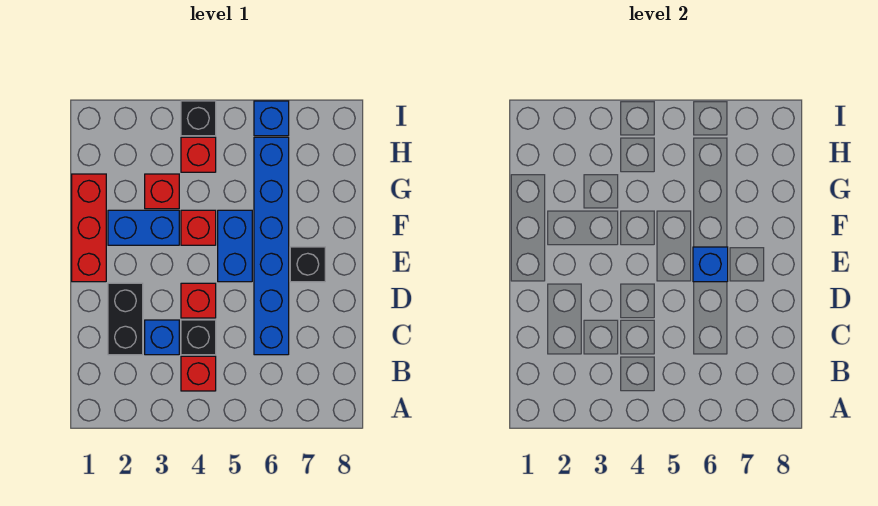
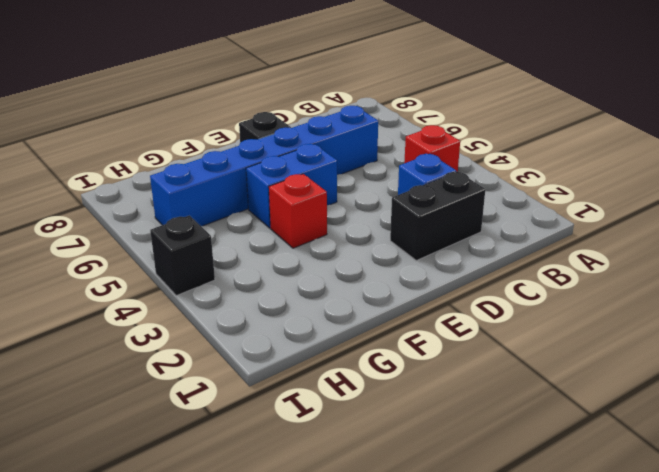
none -> black brick C4 level 1
none -> red brick D4 level 1
none -> red brick E1:G1 level 1

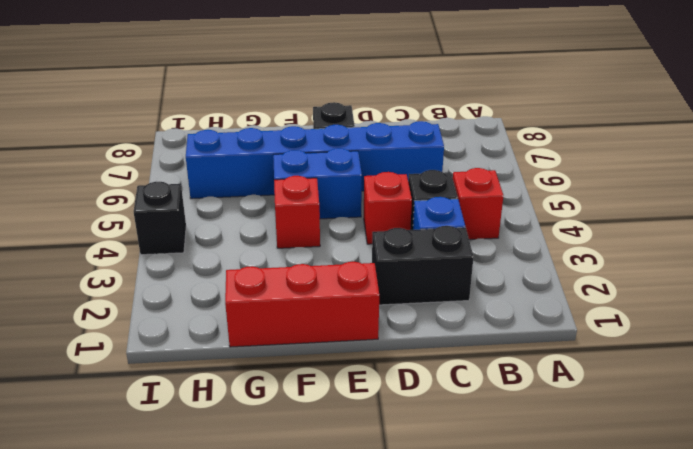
none -> blue brick F2:F3 level 1
none -> red brick G3 level 1
none -> red brick H4 level 1

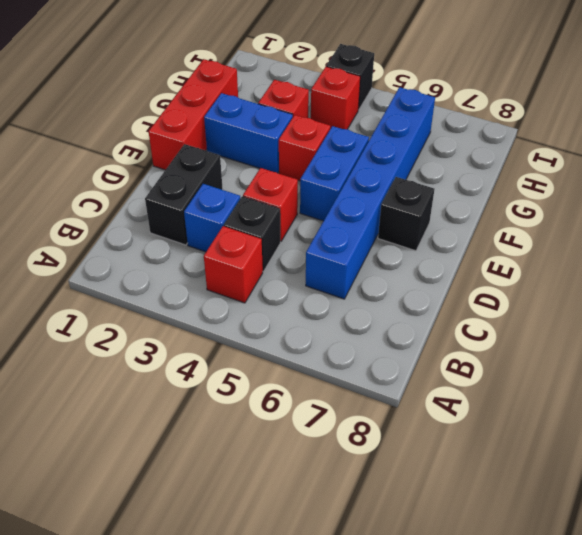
none -> blue brick I6 level 1
none -> blue brick E6 level 2

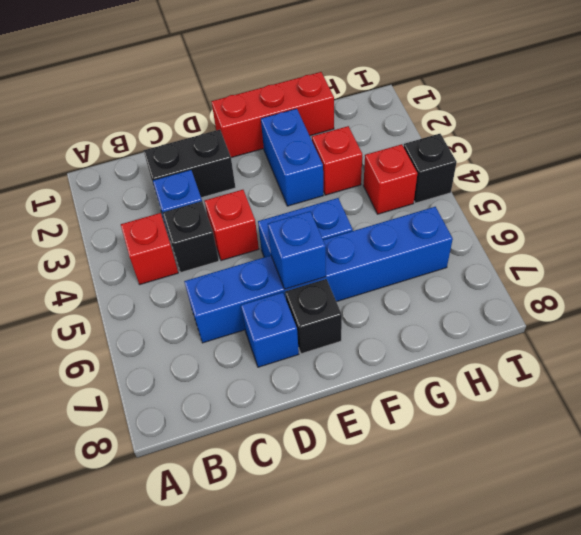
blue brick D7 level 1 -> blue brick I6 level 1
none -> red brick F4 level 1

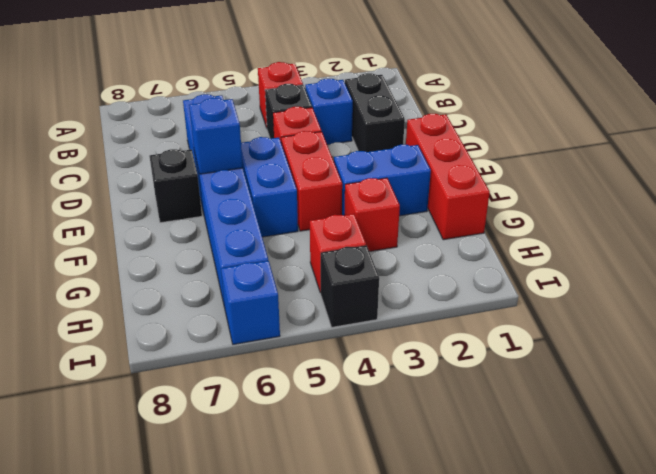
red brick E4:F4 level 1 -> red brick F4 level 1

